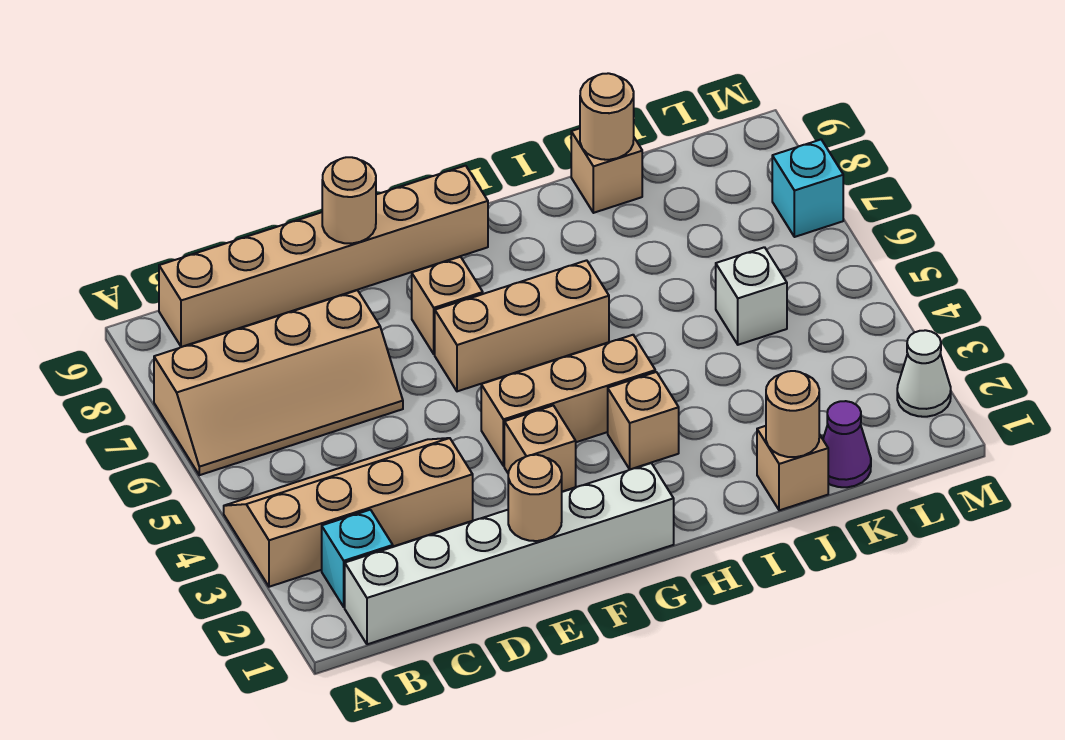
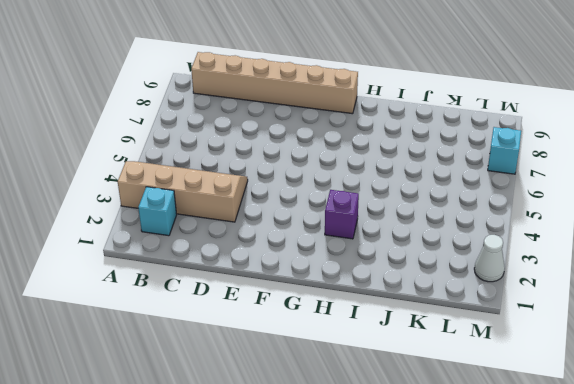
purple brick H3 level 1 -> tan brick H3 level 1
none -> tan slope A6:D7 level 1 top 7
none -> white brick B1:G1 level 1
none -> tan brick F3 level 1

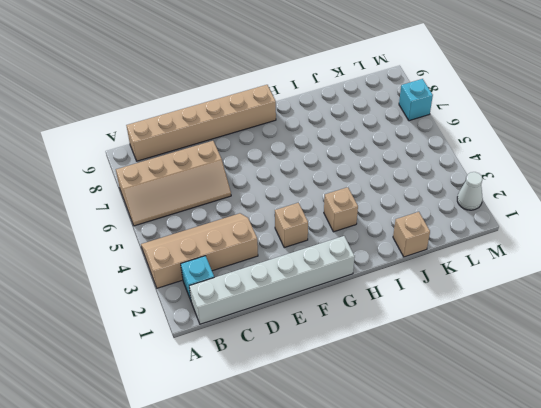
none -> tan brick F4:H4 level 1
none -> tan brick F6:H6 level 1
none -> tan brick F7 level 1

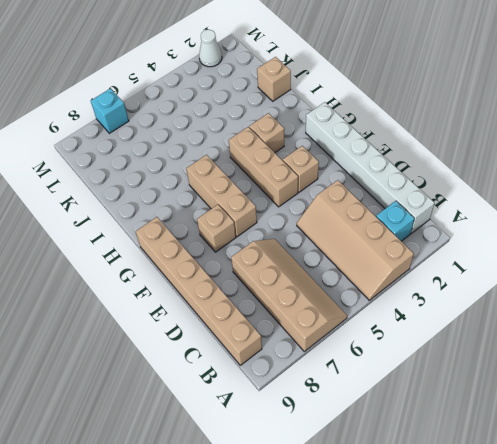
none -> tan brick J9 level 1
none -> purple cone K1 level 1
none -> white brick K5 level 1

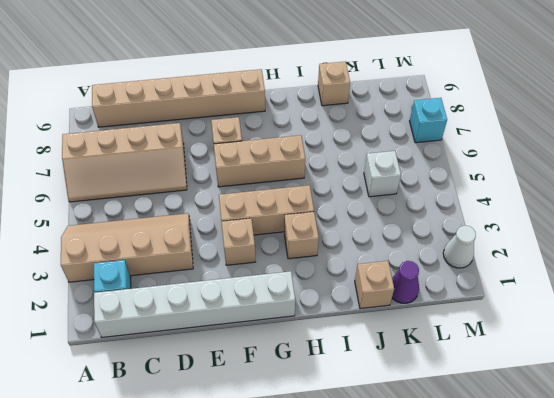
none -> tan round brick E1 level 2
none -> tan round brick E9 level 2
none -> tan round brick J1 level 2

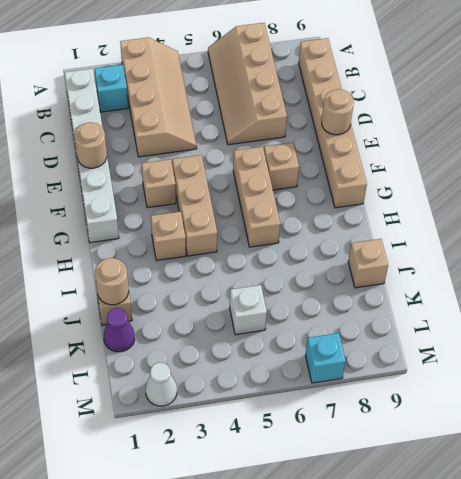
none -> tan round brick J9 level 2

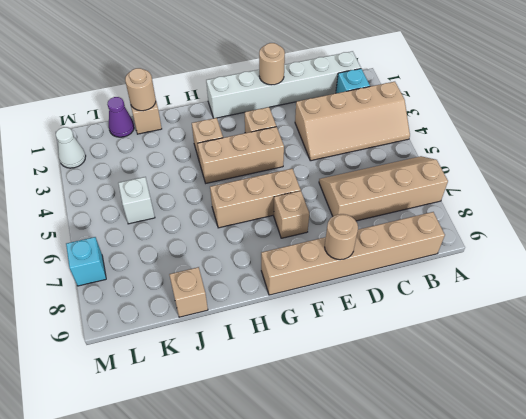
none -> tan round brick J9 level 2

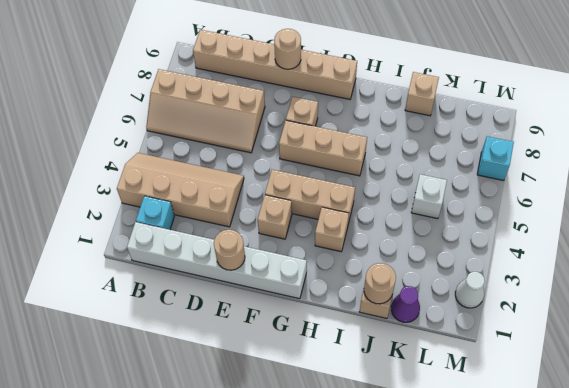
none -> tan round brick J9 level 2

